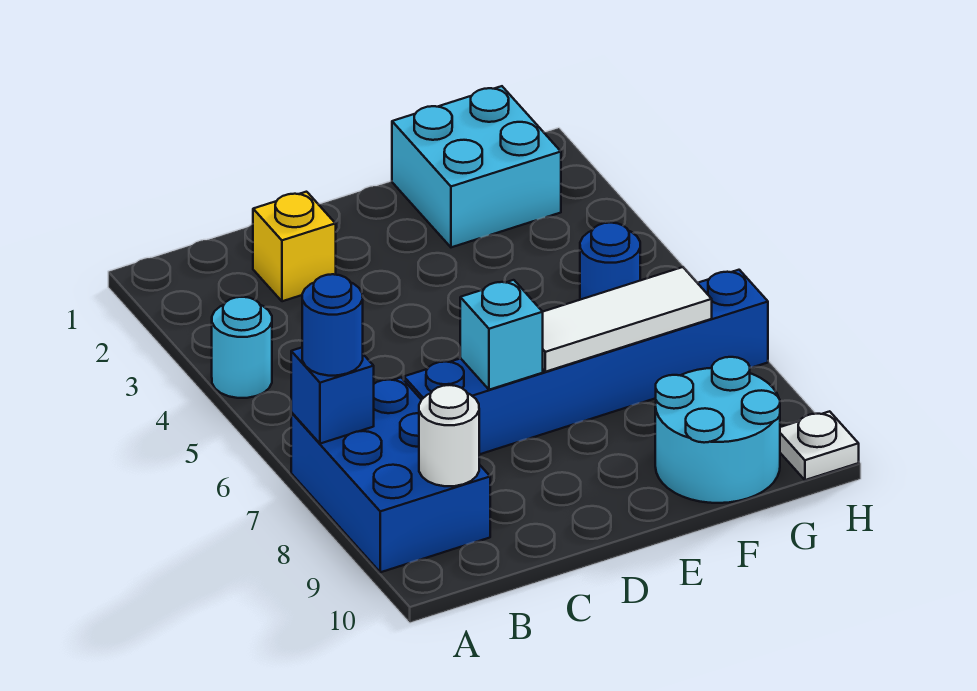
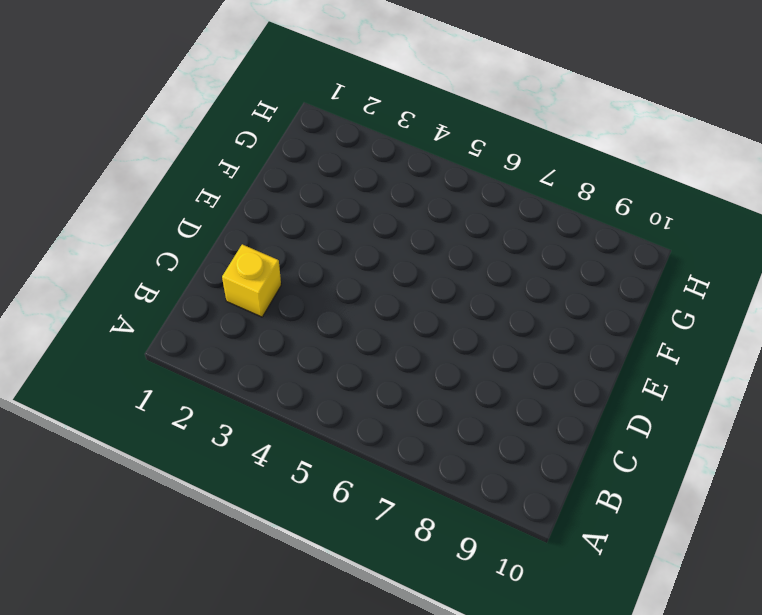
none -> cyan round brick A4 level 1
none -> blue brick A7:B9 level 1
none -> blue brick C7:H7 level 1

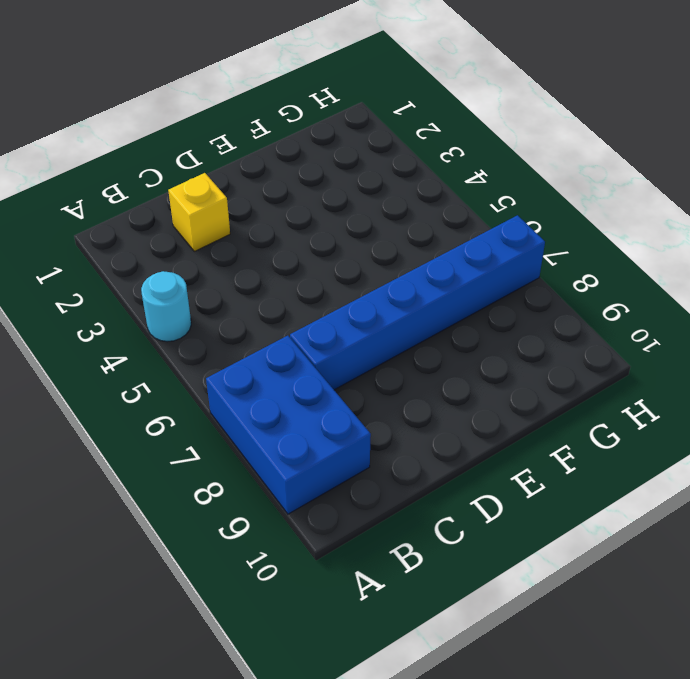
none -> cyan brick F1:G2 level 1
none -> cyan round brick F9:G10 level 1
none -> blue round brick G5 level 1

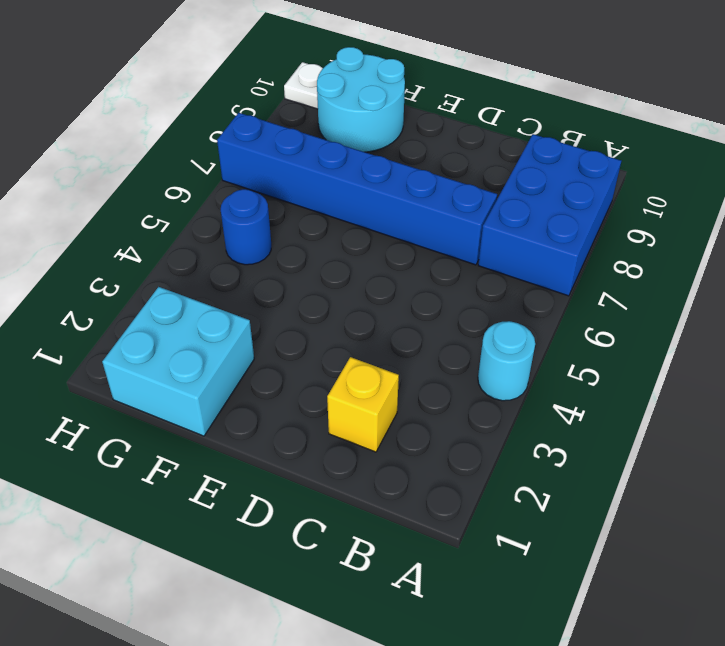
none -> blue brick A7 level 2
none -> white round brick B9 level 2
none -> cyan brick D7 level 2

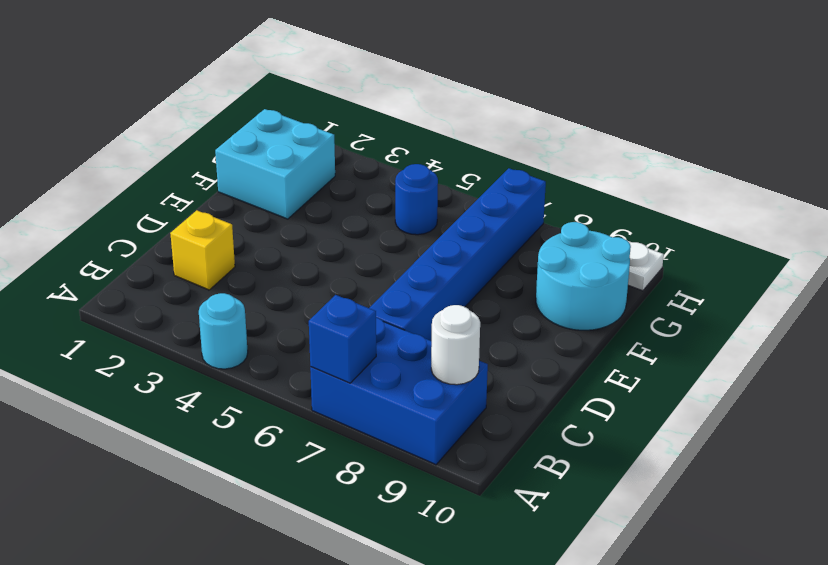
none -> cyan brick D7 level 2
none -> white tile E7:G7 level 2
none -> blue round brick A7 level 3

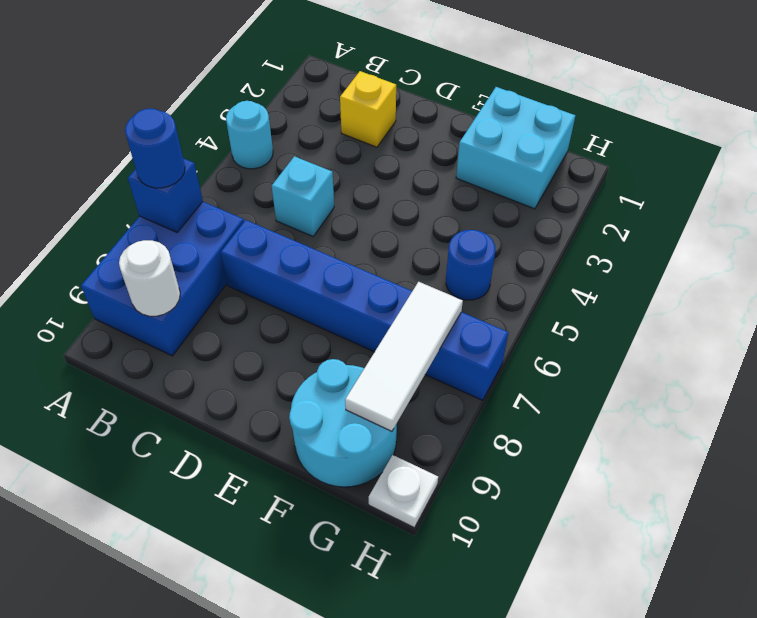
cyan brick C5 level 1 -> cyan brick D7 level 2
white tile G7:G9 level 2 -> white tile E7:G7 level 2

